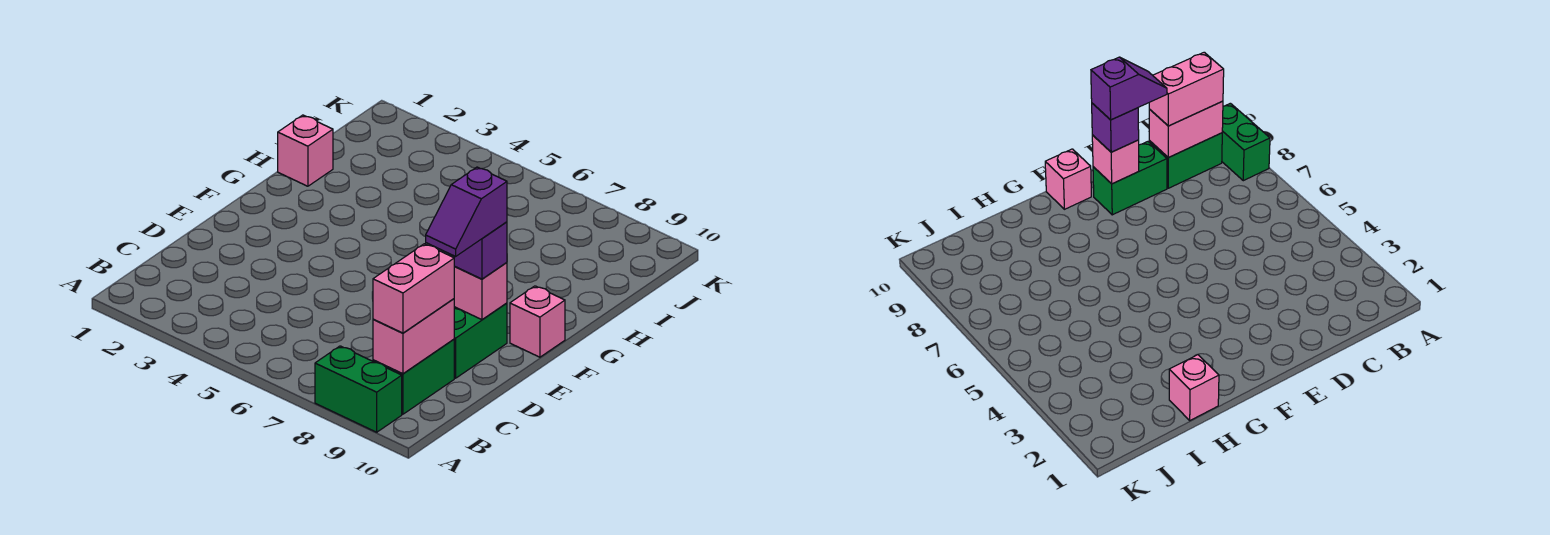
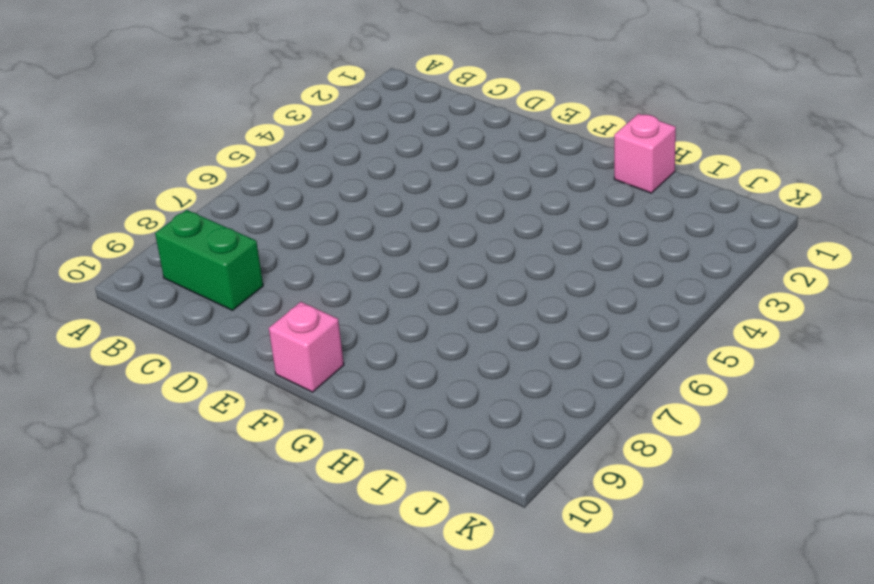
none -> green brick A8:A9 level 1
none -> green brick D9:E9 level 1

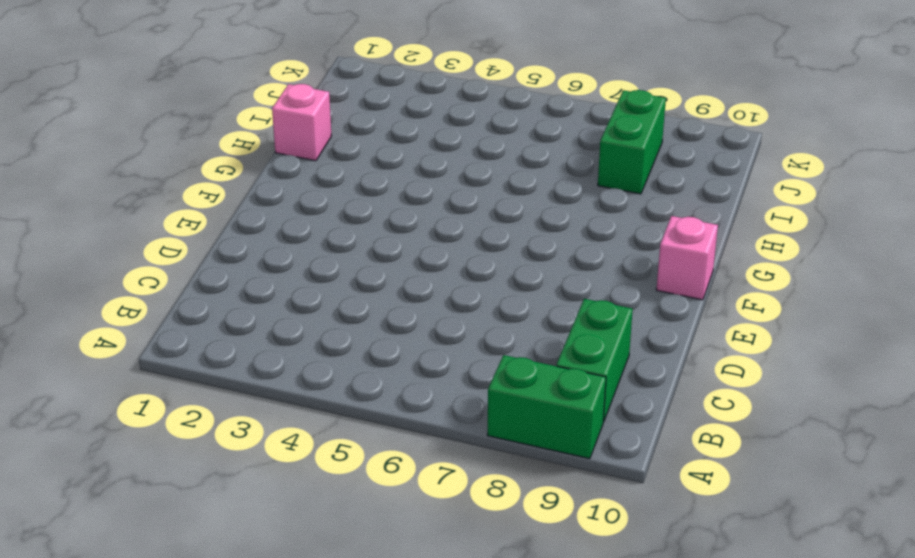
green brick I8:J8 level 1 -> green brick D9:E9 level 1
none -> pink brick B9:C9 level 2
none -> pink brick E9 level 2

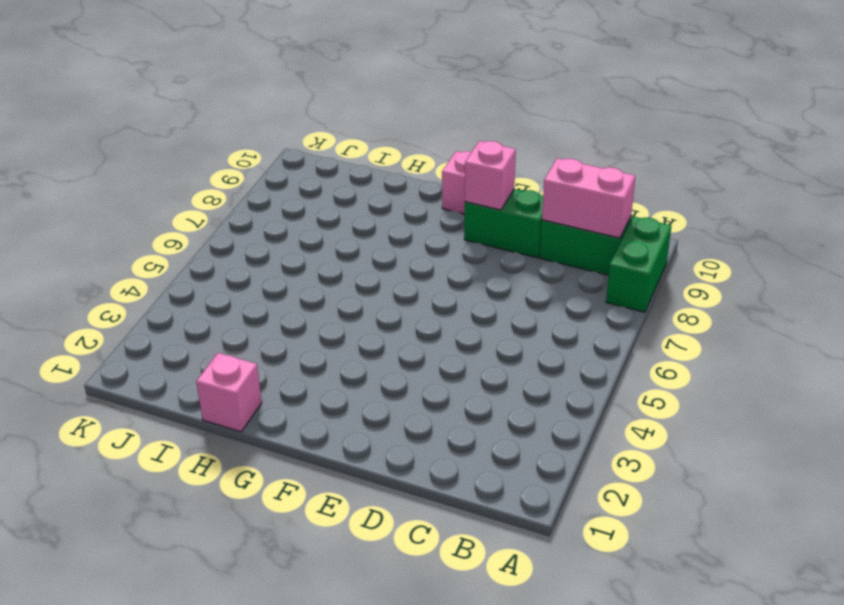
none -> pink brick B9:C9 level 3
none -> purple brick E9 level 3

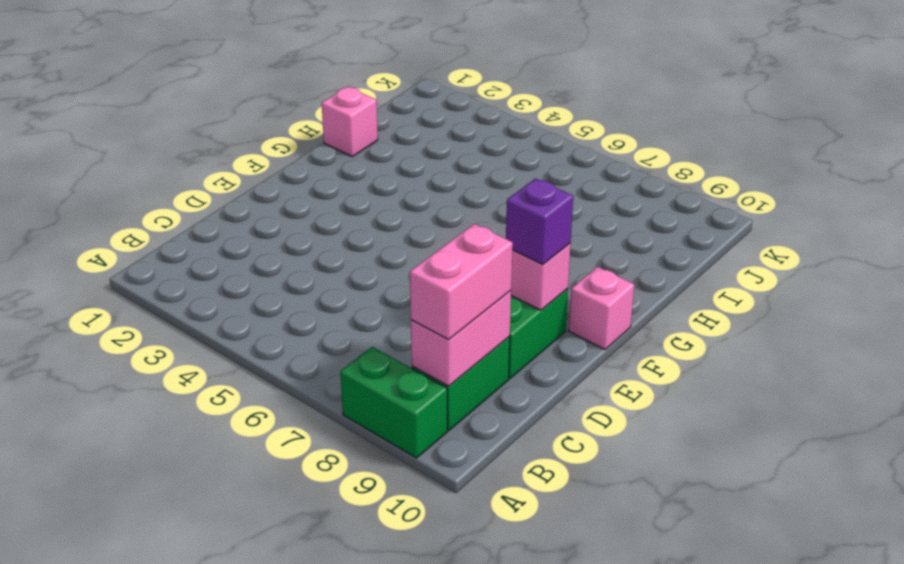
none -> purple slope D9:E9 level 4 top E

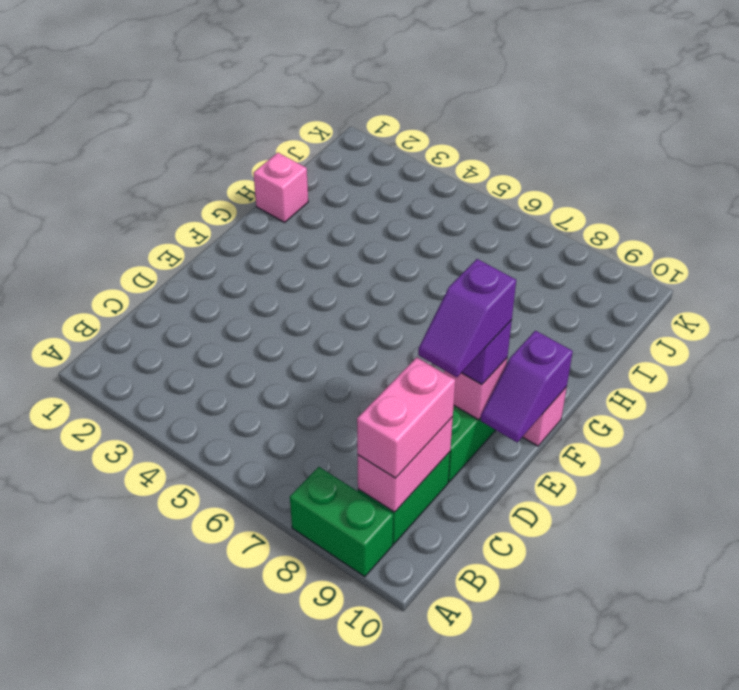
purple slope E10:F10 level 2 top F -> none

